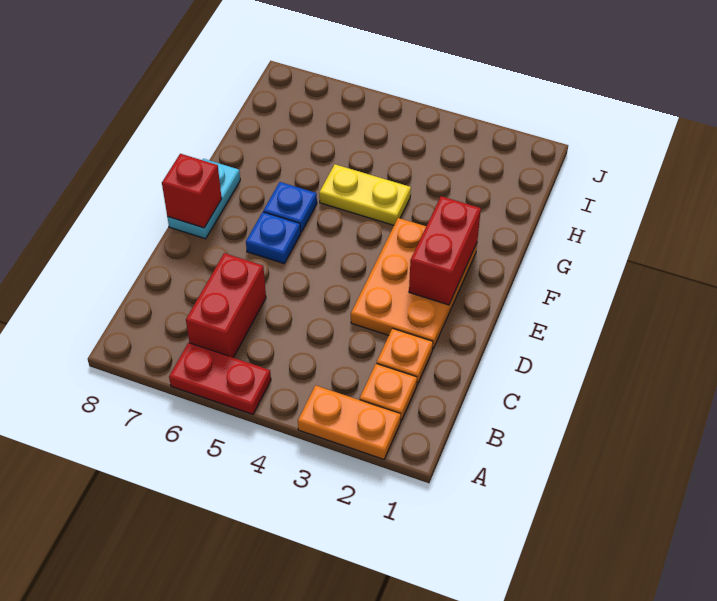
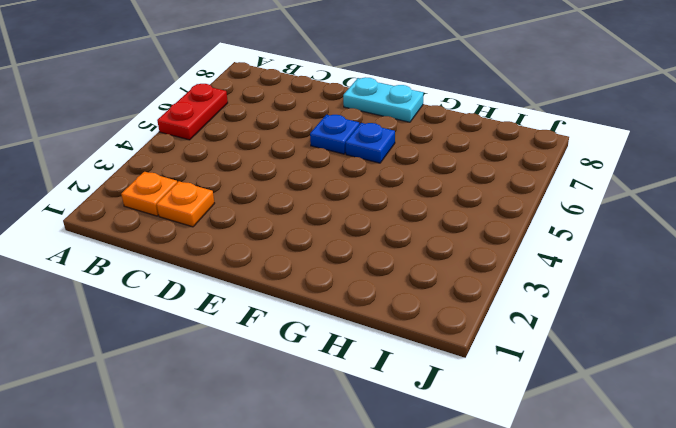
none -> orange plate A2:A3 level 1
none -> red brick B6:C6 level 1
none -> orange plate D2:F3 level 1

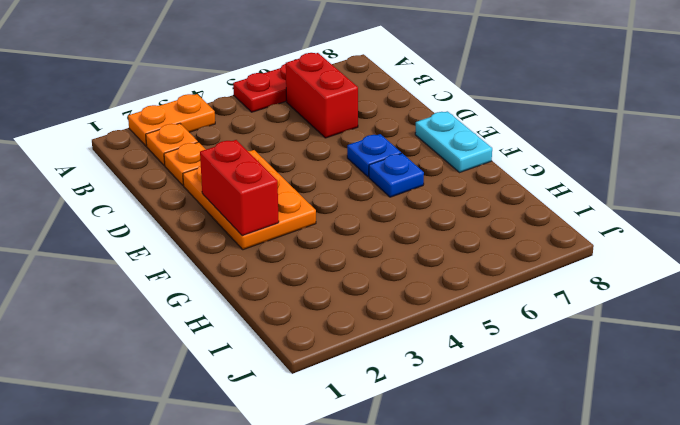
none -> yellow plate G4:G5 level 1
none -> red brick E8 level 2

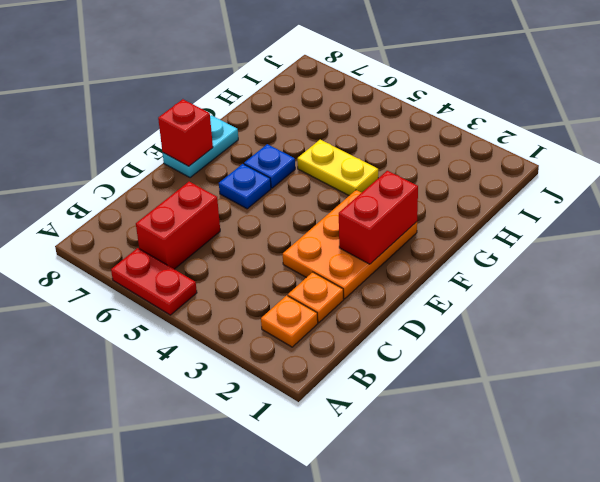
none -> orange plate A2:A3 level 1

